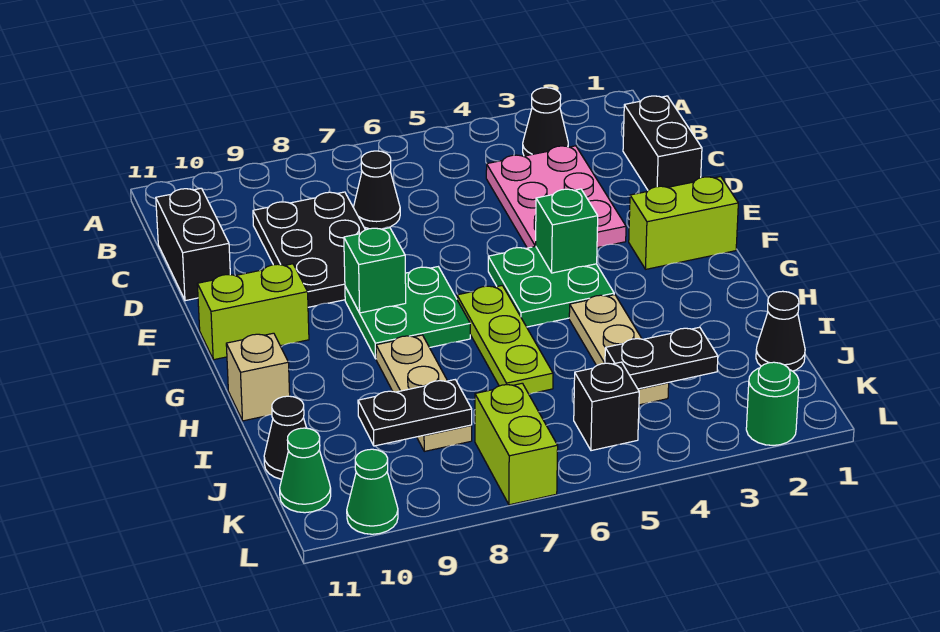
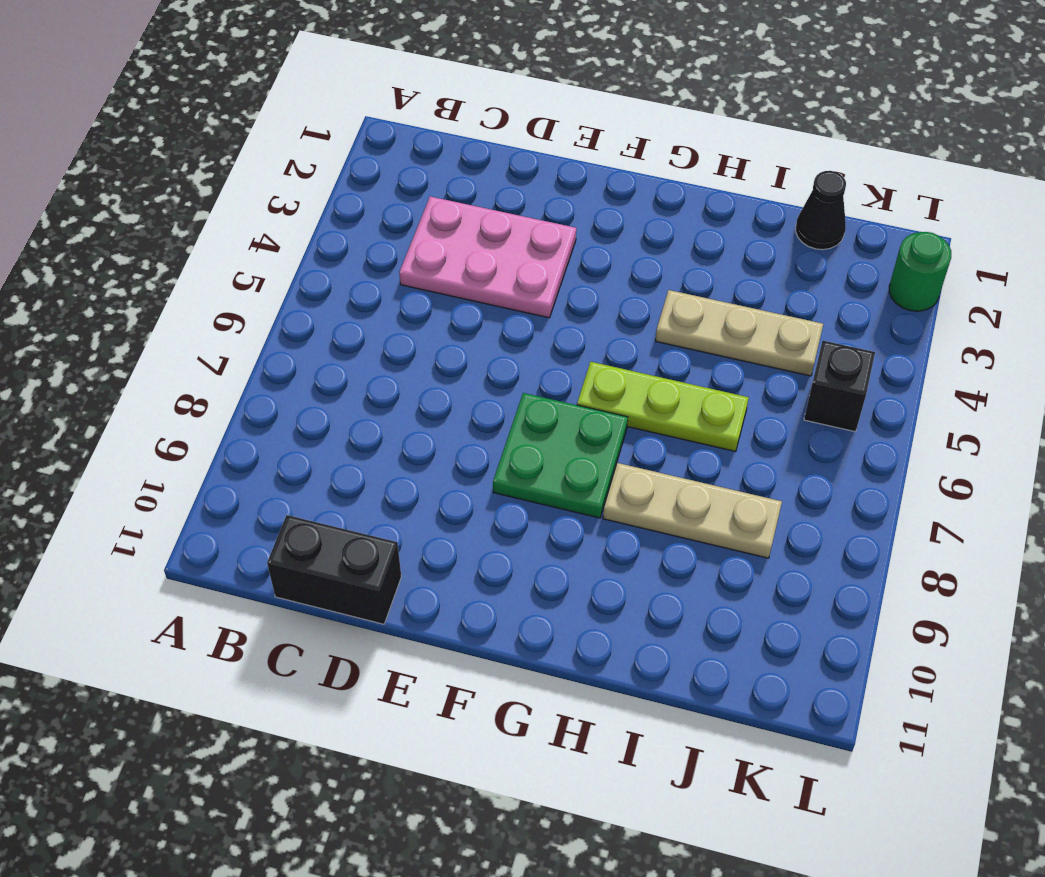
none -> black cone B3 level 1
none -> black brick C1:D1 level 1
none -> black cone C7 level 1

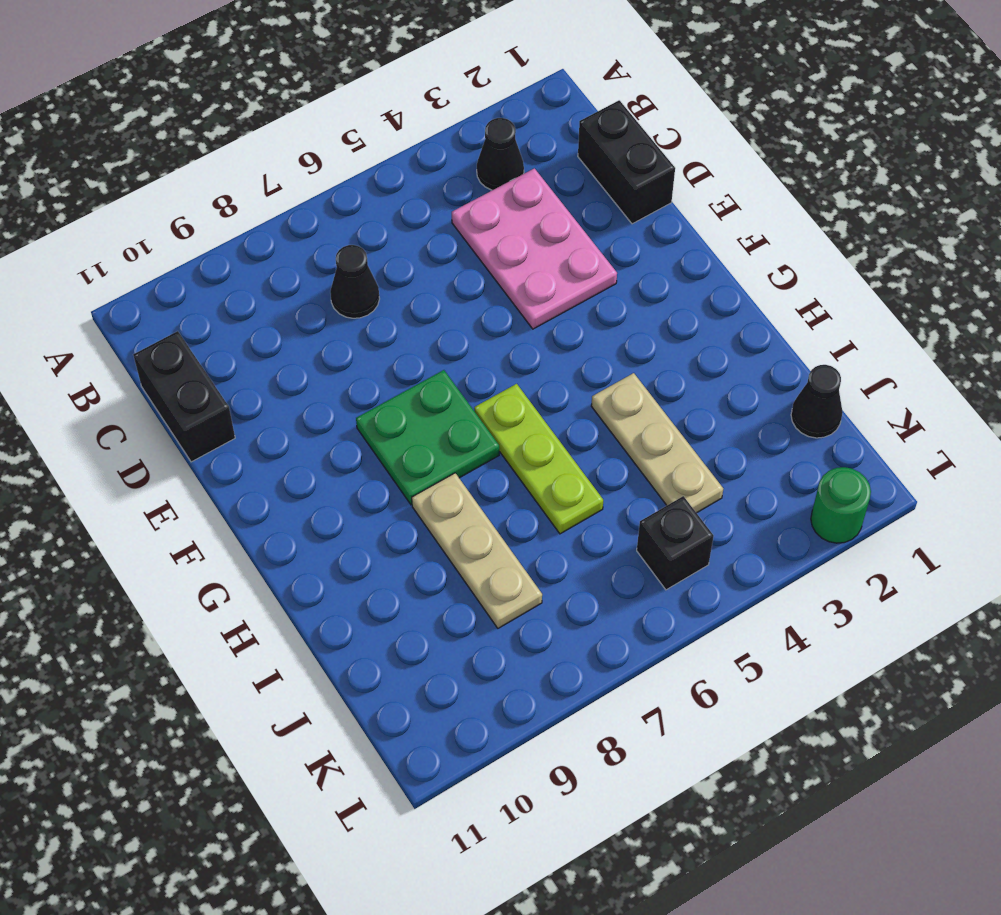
none -> black plate C8:E9 level 1
none -> lime brick F1:F2 level 1
none -> green plate F4:G5 level 1

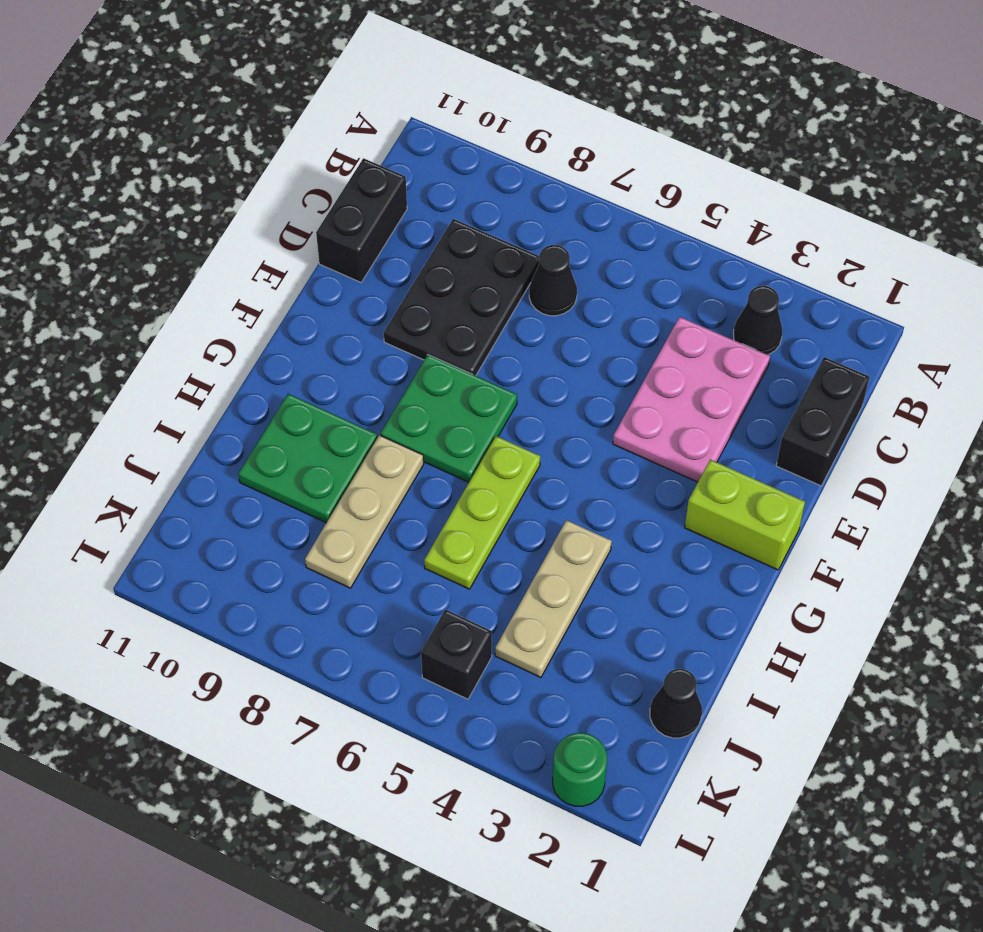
green plate H9:I10 level 1 -> green plate F4:G5 level 1
none -> lime brick F10:F11 level 1
none -> tan brick H11 level 1
none -> black cone J11 level 1

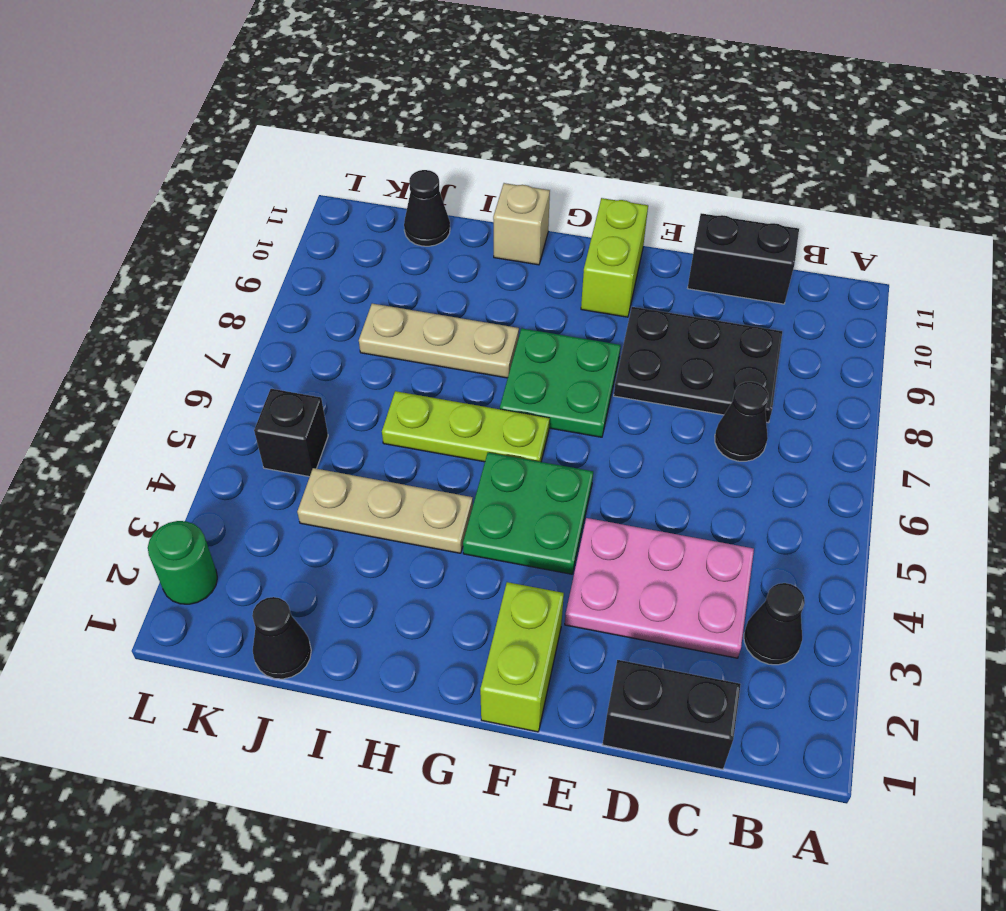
none -> lime brick K7:L7 level 1
none -> green cone K11 level 1
none -> green cone L10 level 1

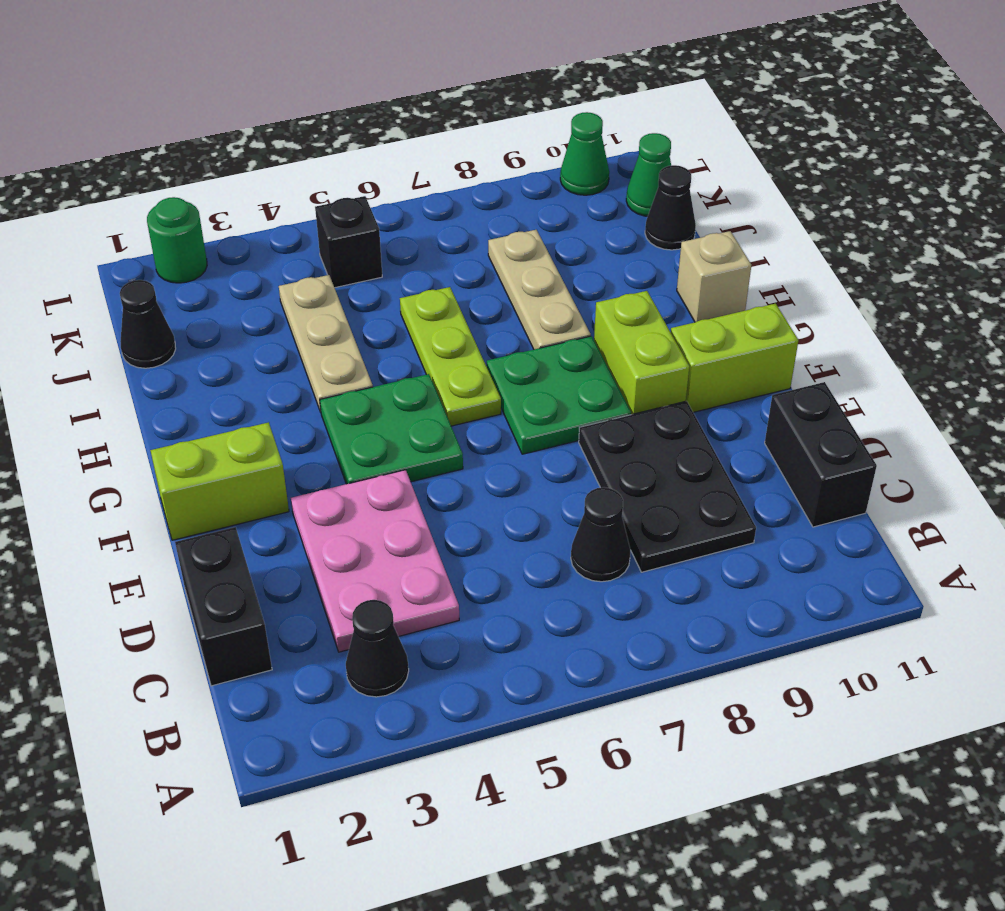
lime brick F9:G9 level 1 -> lime brick K7:L7 level 1
none -> green brick F4 level 2
none -> green brick F8 level 2
none -> black plate J3:J4 level 2

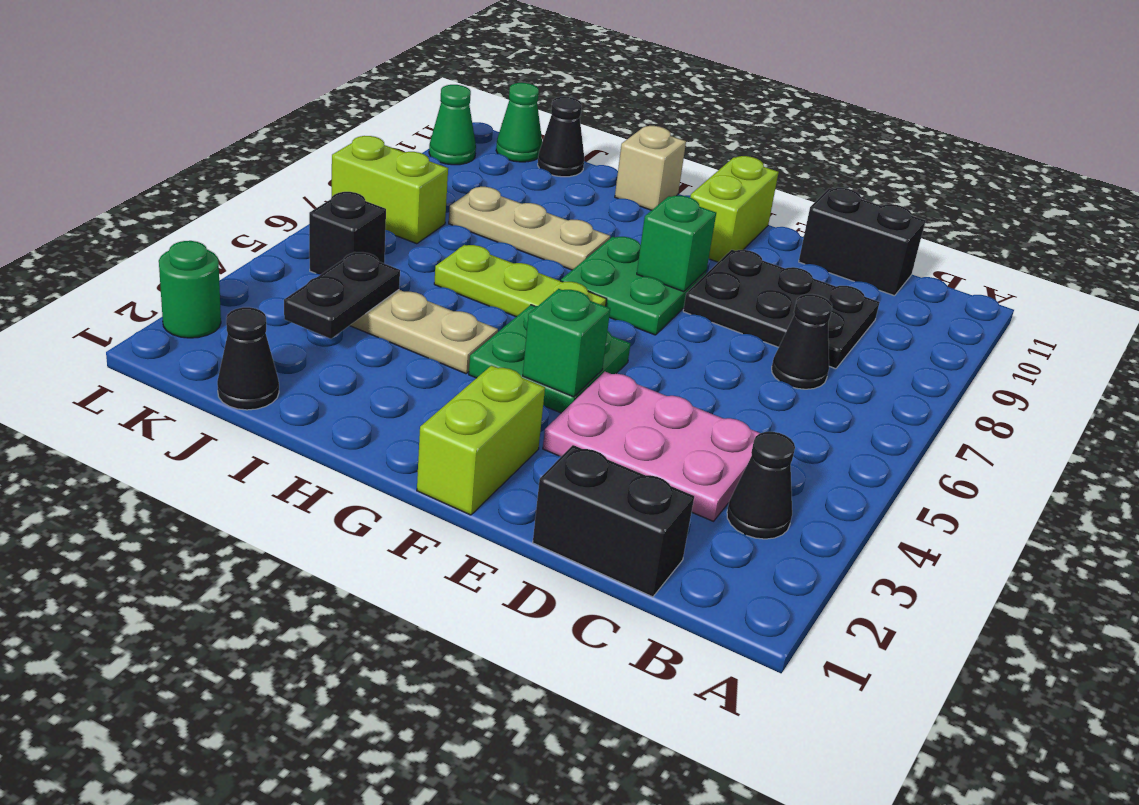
none -> black plate J8:J9 level 2

